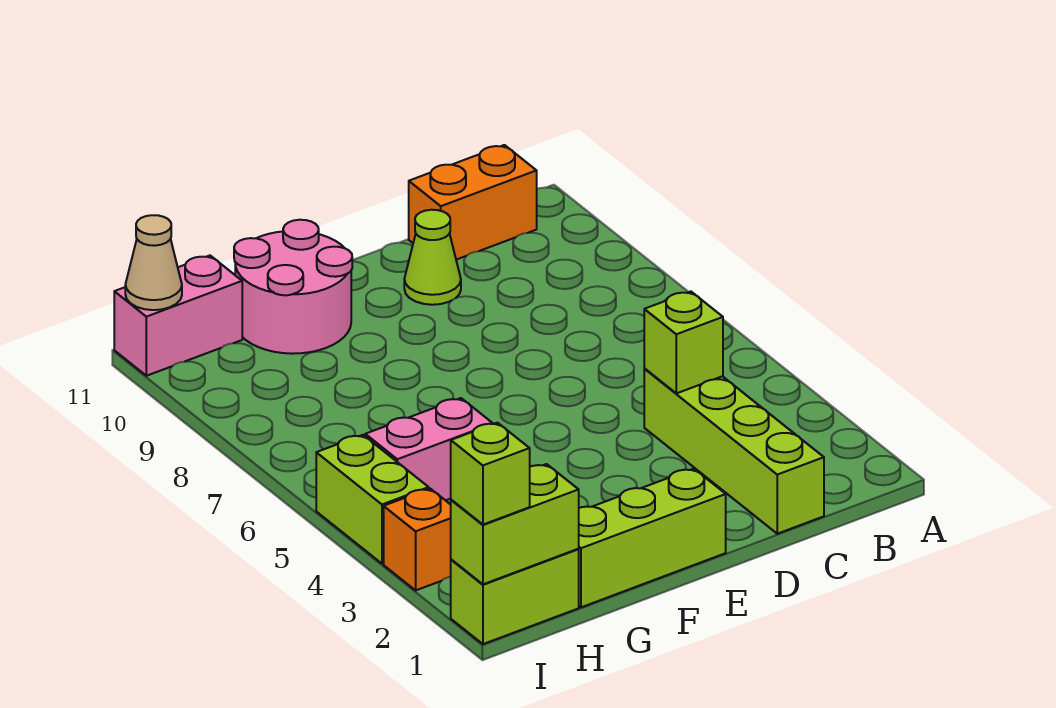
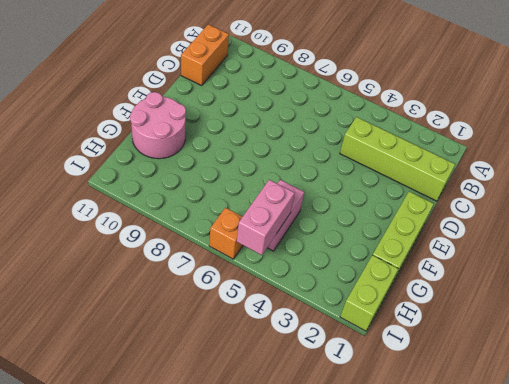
pink brick H5:I5 level 2 -> pink brick H11:I11 level 1
orange brick I6 level 1 -> orange brick I3 level 1
none -> lime cone D10 level 1
none -> lime brick I4:I5 level 1
none -> lime brick C4 level 2

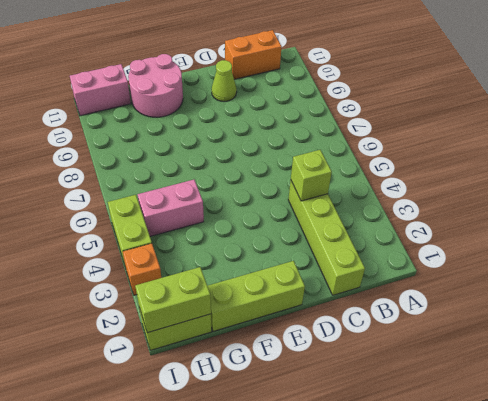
none -> tan cone I11 level 2
none -> lime brick I1 level 3

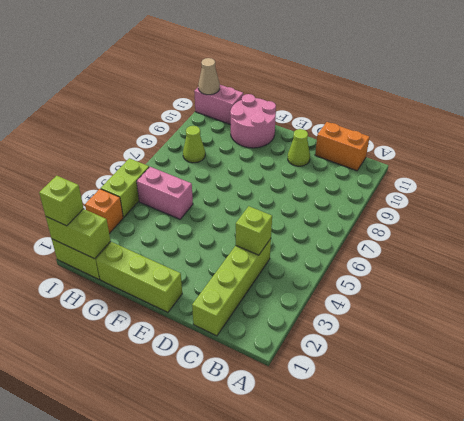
lime cone H8 level 1 -> none

